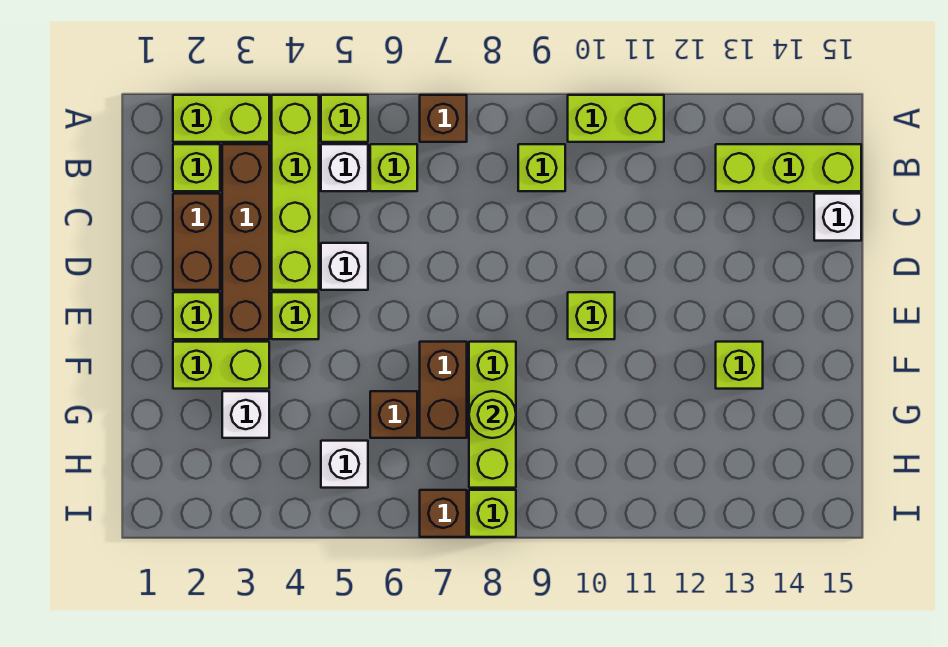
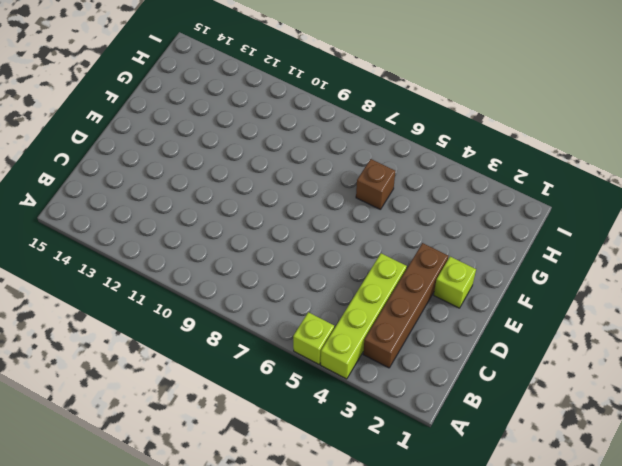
none -> lime brick A2:A3 level 1
none -> brown brick A7 level 1
none -> lime brick A10:A11 level 1

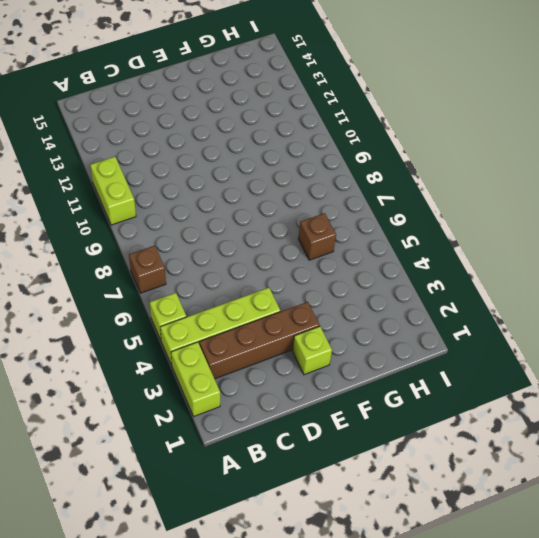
none -> lime brick B2 level 1
none -> white brick B5 level 1
none -> lime brick B6 level 1

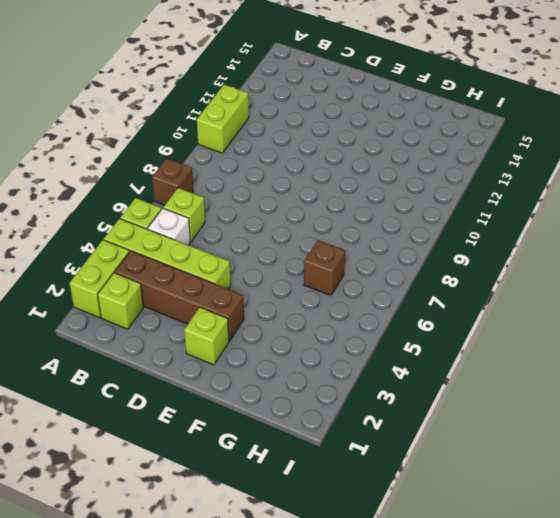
none -> lime brick B9 level 1
none -> lime brick B13:B15 level 1
none -> brown brick C2:D2 level 1

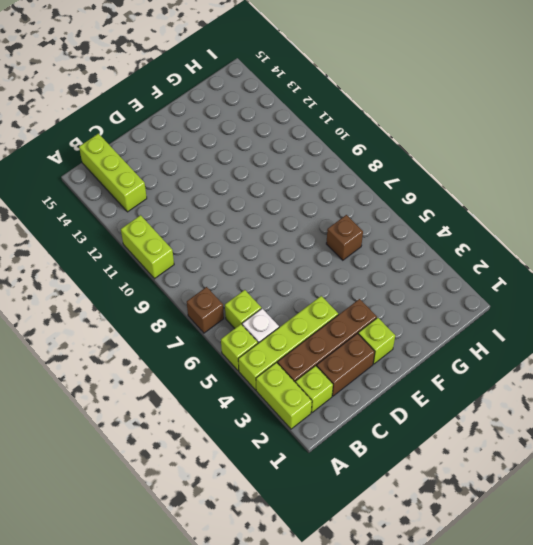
none -> lime brick B9 level 1
none -> white brick C15 level 1
none -> white brick D5 level 1

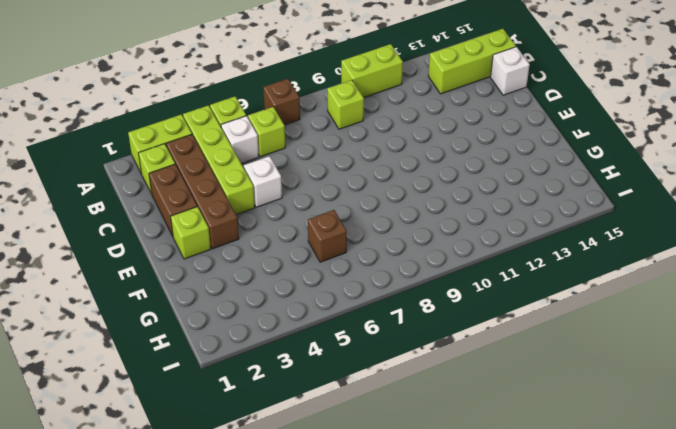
none -> lime brick E4 level 1
none -> lime brick E10 level 1
none -> lime brick F2:F3 level 1

